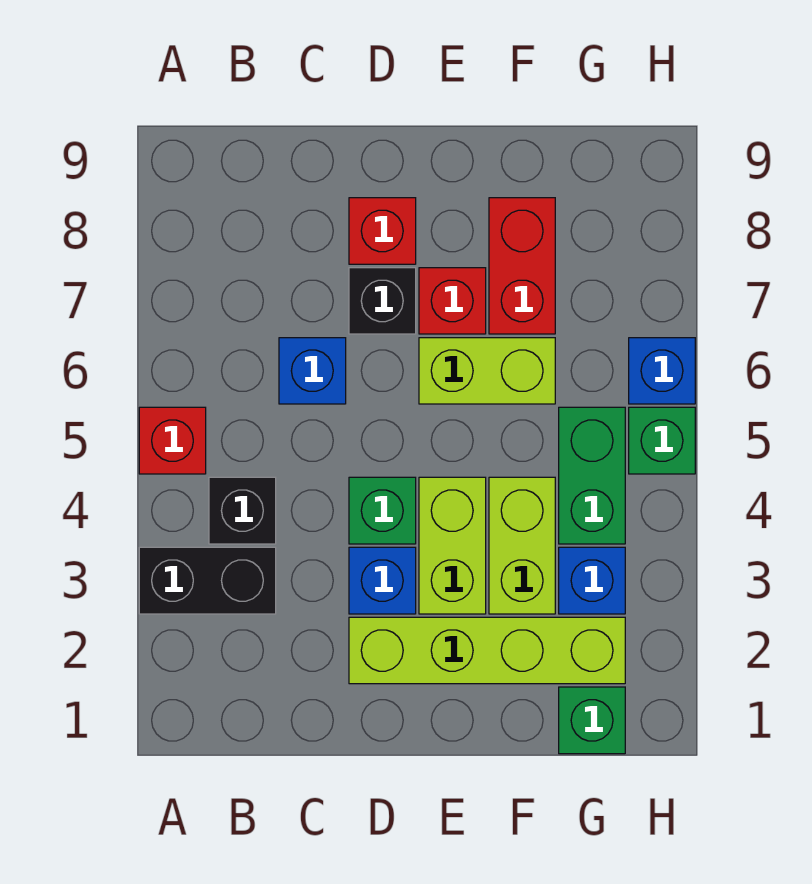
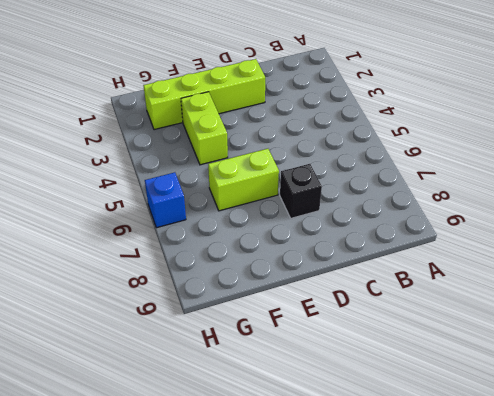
none -> black brick A3:B3 level 1
none -> red brick A5 level 1
none -> black brick B4 level 1

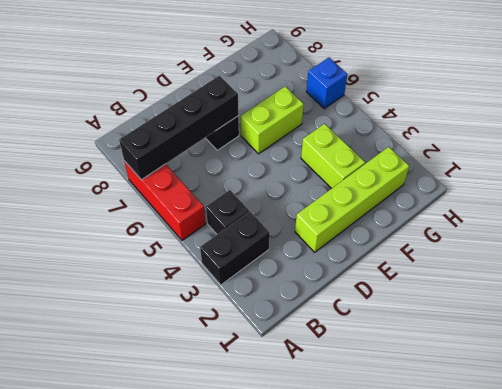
red brick A5:A7 level 1 -> red brick A5 level 1
black brick A7:D7 level 2 -> none
none -> blue brick C6 level 1
none -> blue brick D3 level 1
none -> green brick D4 level 1

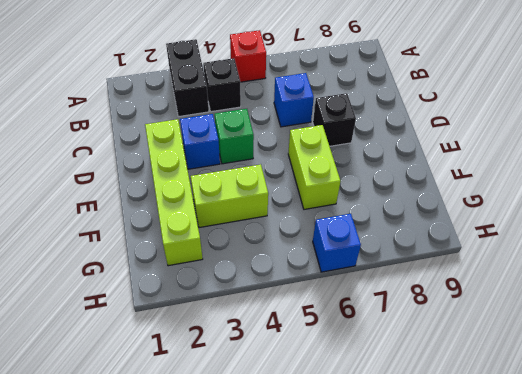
none -> red brick D8 level 1
none -> lime brick E3:E4 level 1
none -> red brick E7 level 1

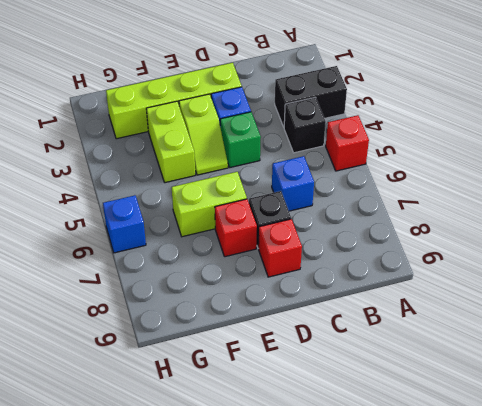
lime slope E3:E4 level 1 top 3 -> lime brick E3:E4 level 1
none -> red brick F7:F8 level 1
none -> green brick G1 level 1
none -> blue brick G3 level 1

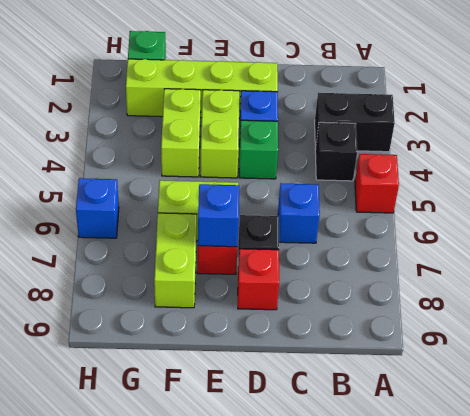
blue brick E7 level 2 -> blue brick G3 level 1
lime brick F7:F8 level 1 -> red brick F7:F8 level 1
none -> green brick G4:G5 level 1
none -> green brick H5 level 1

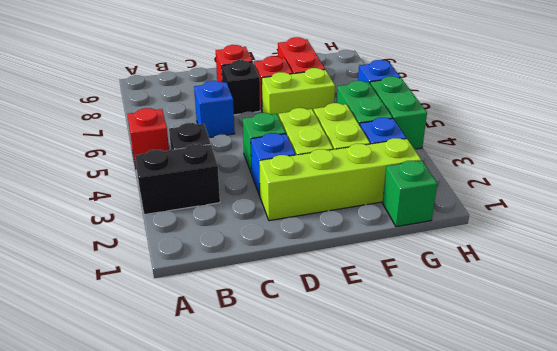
green brick H4:H5 level 1 -> green brick H5 level 1

